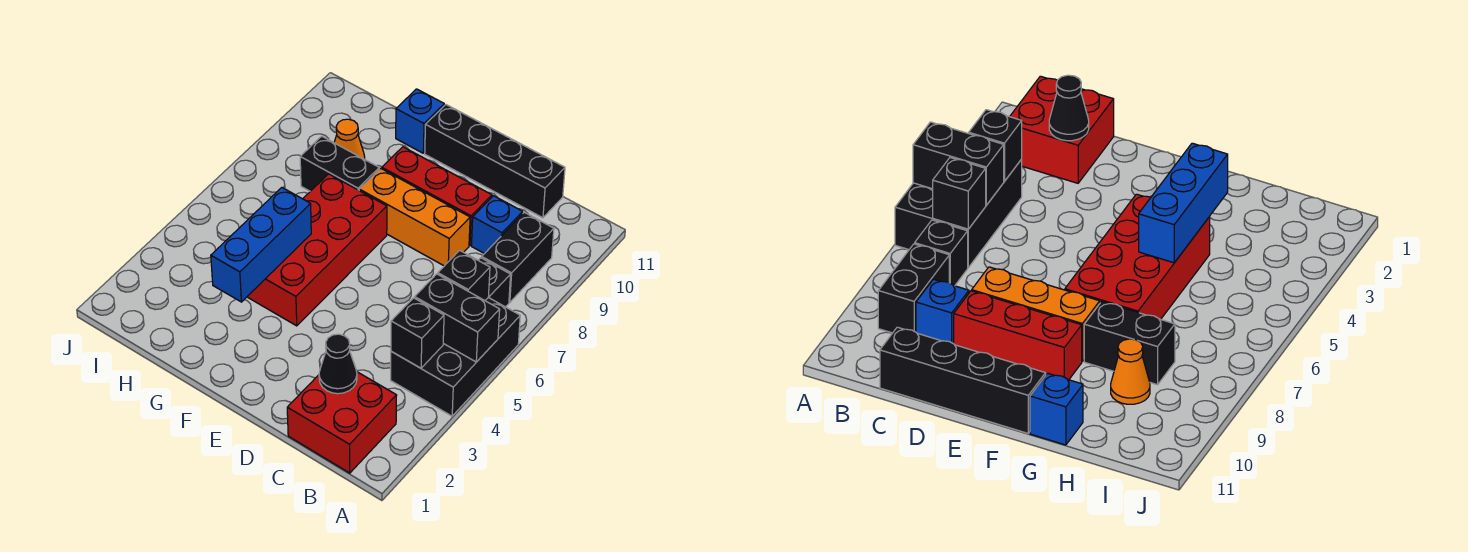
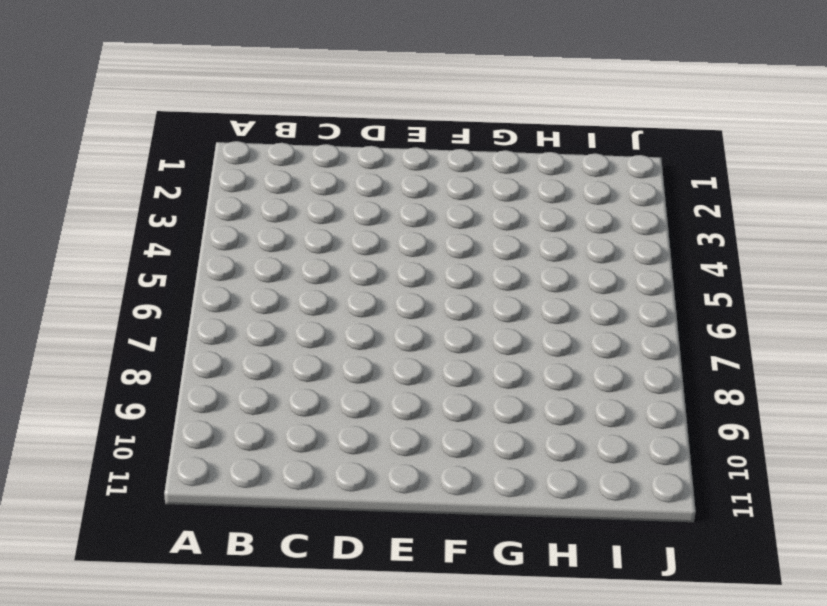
none -> black brick A4:B6 level 1
none -> red brick B1:C2 level 1
none -> black brick B7 level 1

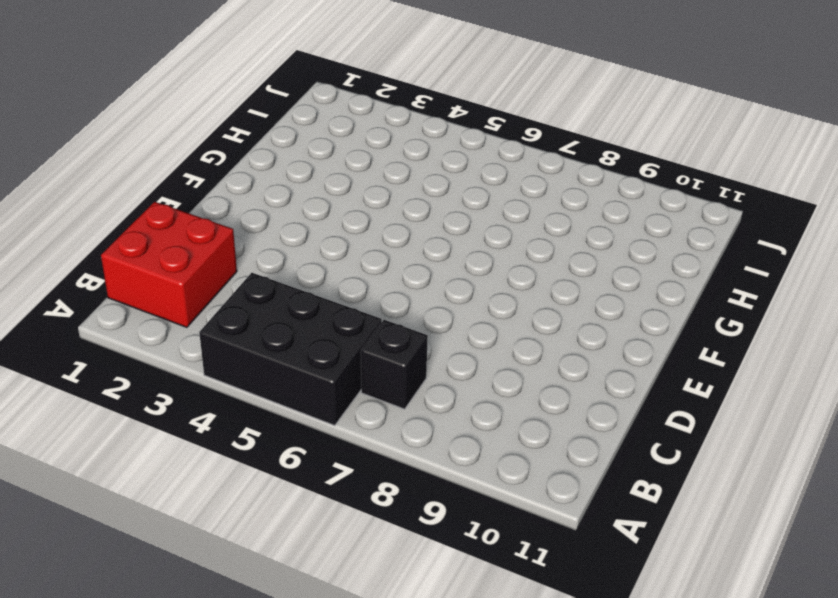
none -> black brick B8:B9 level 1
none -> blue brick C9 level 1
none -> black brick C11:F11 level 1

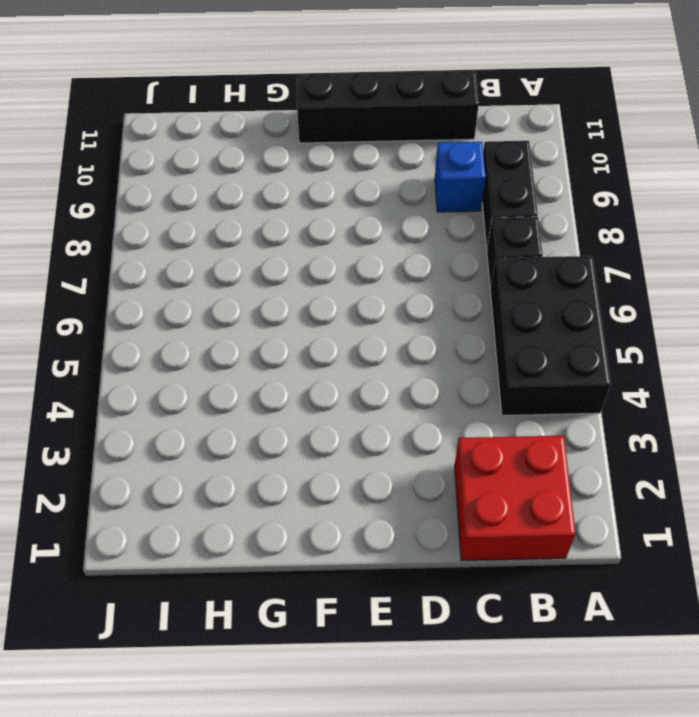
none -> orange brick D8:F8 level 1
none -> red brick D9:F9 level 1
none -> red brick F4:G7 level 1

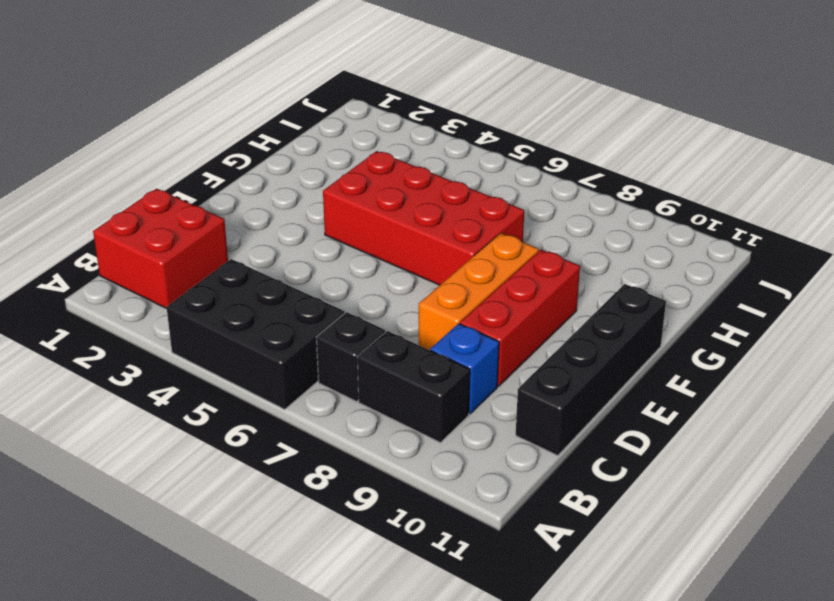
none -> black brick G8:H8 level 1
none -> blue brick G11 level 1
none -> orange cone H9 level 1

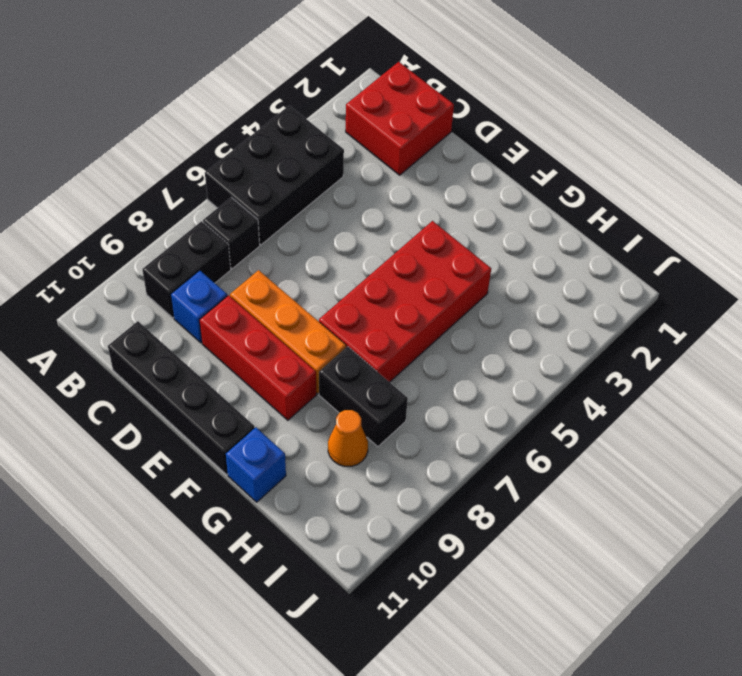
none -> black brick A5:B5 level 2
none -> black brick B4 level 2
none -> black brick B6 level 2

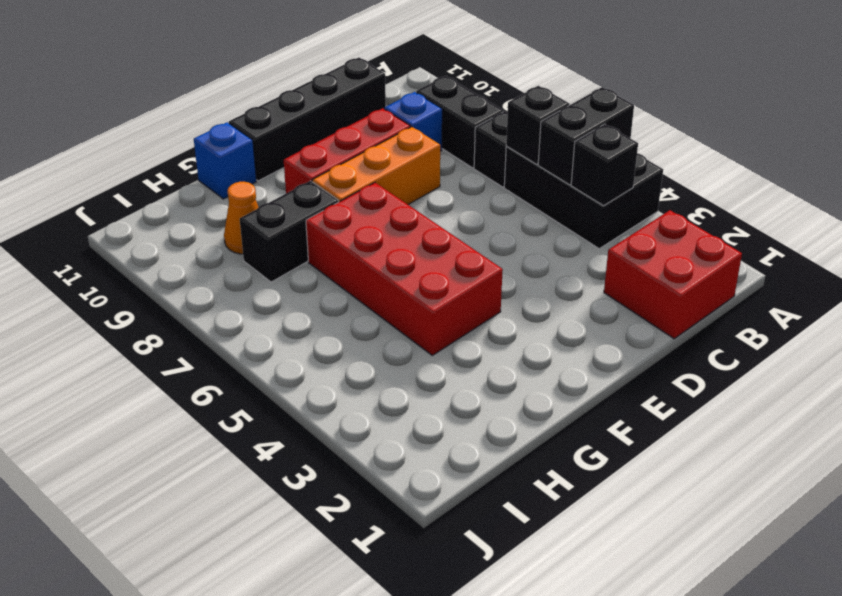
none -> black cone C2 level 2
none -> blue brick G3:G5 level 2

